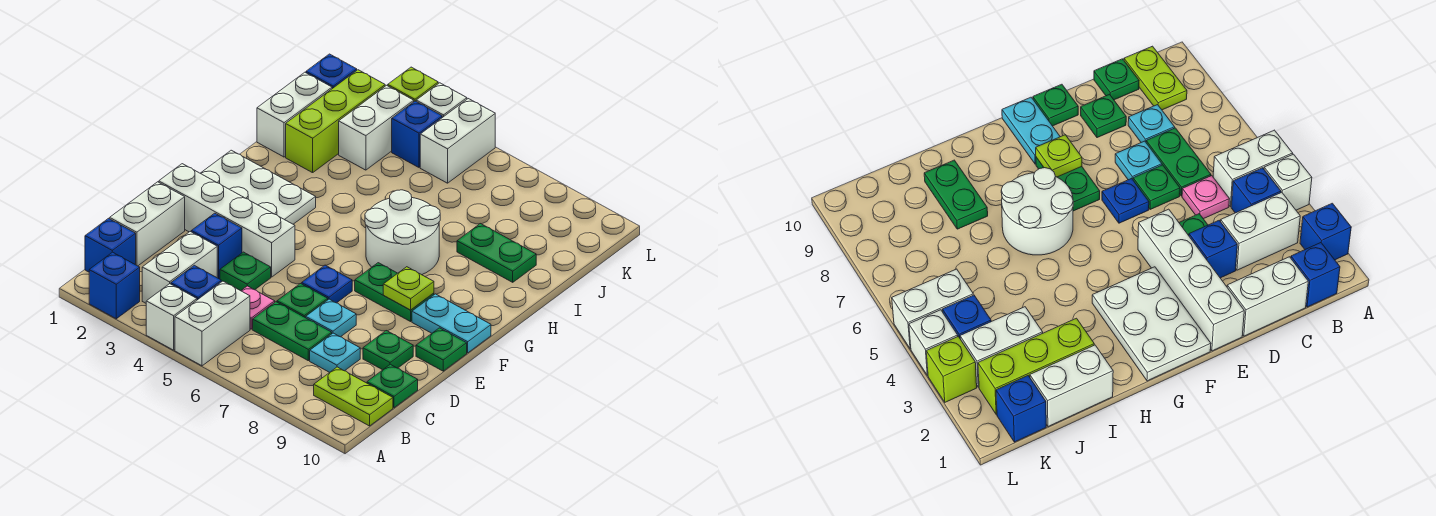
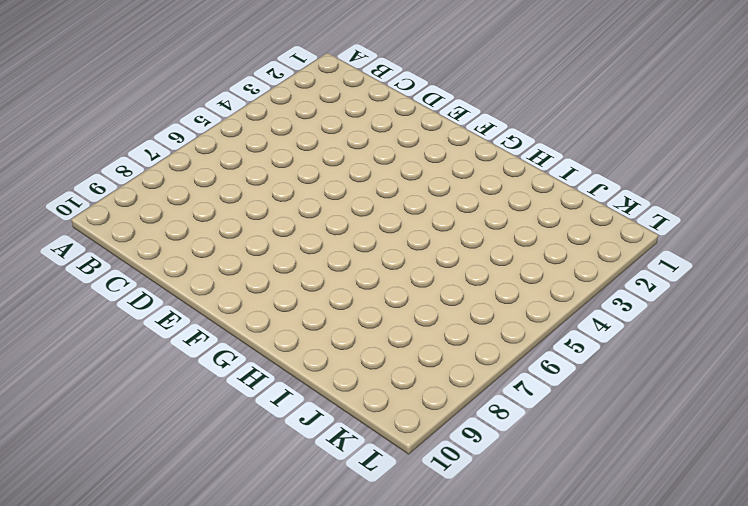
none -> blue brick A2 level 1
none -> white brick A4 level 1
none -> white brick A5:B5 level 1
none -> blue brick B1 level 1

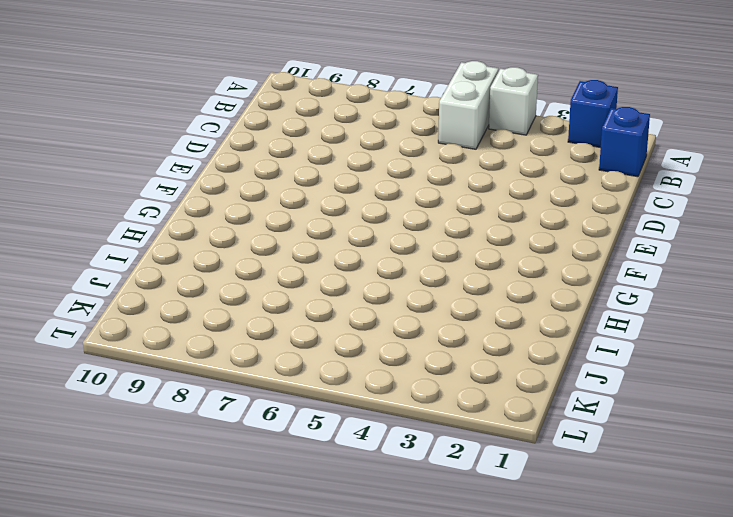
none -> white brick B3:C3 level 1
none -> blue brick B4 level 1
none -> lime plate B9:B10 level 1
none -> white brick C1:D1 level 1

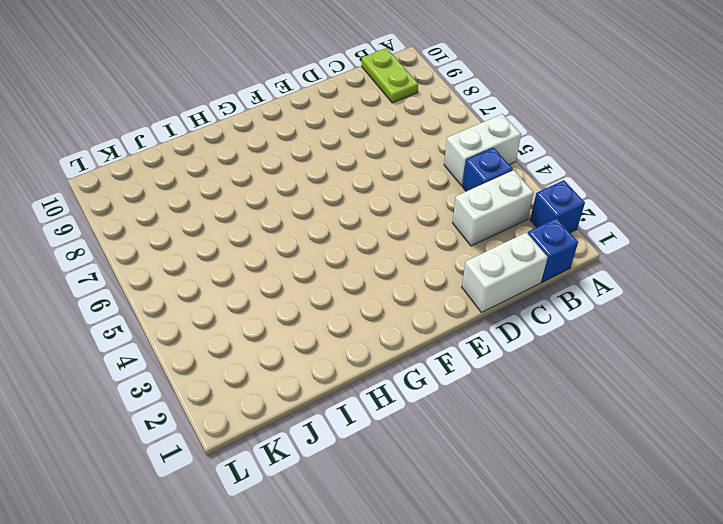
none -> white brick A4 level 1
none -> pink plate C5 level 1
none -> green plate C6:C7 level 1
none -> cyan plate C8 level 1

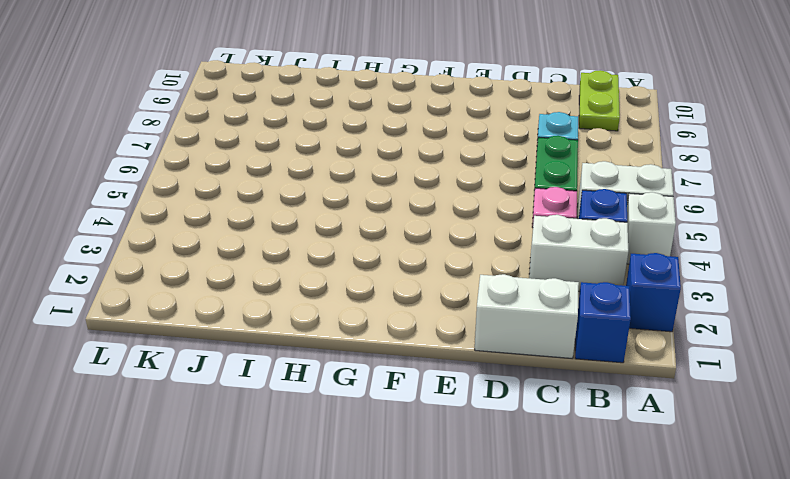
none -> green plate C10 level 1
none -> blue brick D3 level 1
none -> green plate D4 level 1
none -> green plate D6 level 1

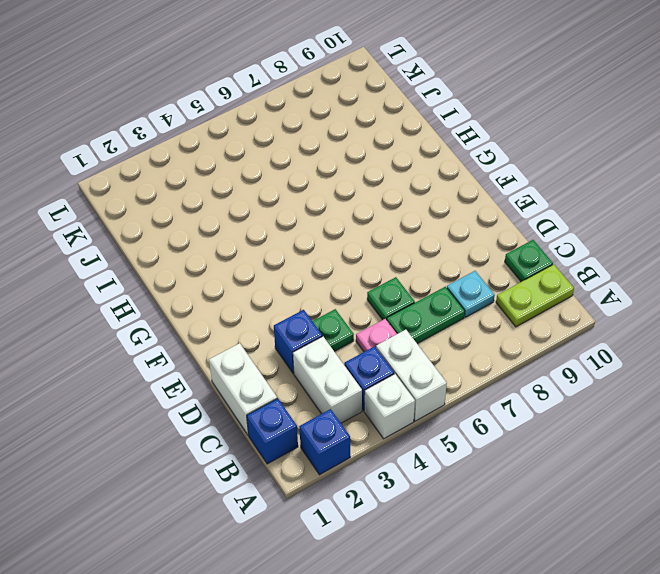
none -> cyan plate D7 level 1
none -> green plate D9 level 1
none -> white brick E1:E4 level 1
none -> blue plate E6 level 1

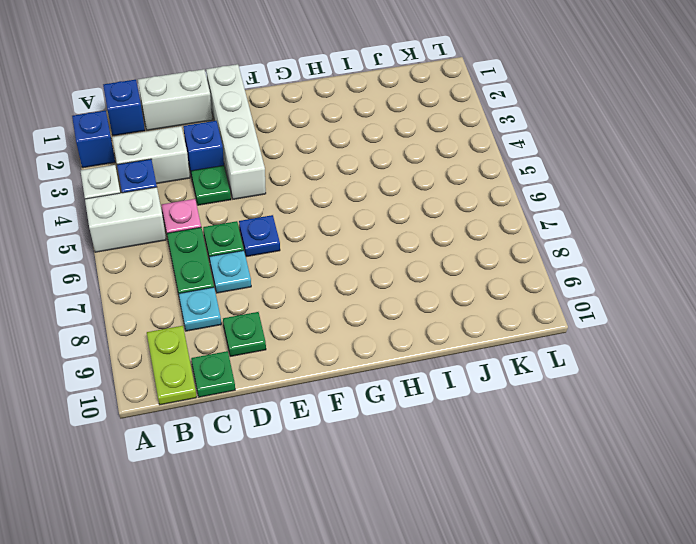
none -> green plate E10 level 1
none -> white plate F1:G3 level 1
none -> green plate F7:F8 level 1
none -> cyan plate F9:F10 level 1

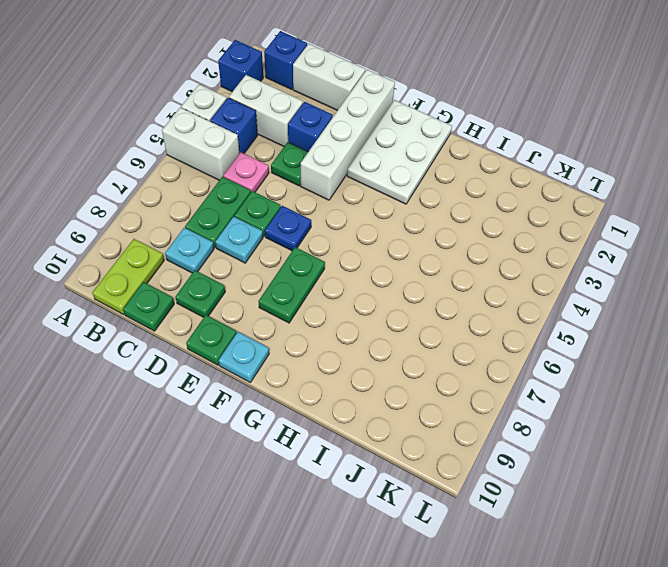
cyan plate F10 level 1 -> cyan plate F9:F10 level 1
none -> white round brick G6:H7 level 1
none -> white brick I1:J1 level 1
none -> lime brick I2:K2 level 1
none -> green plate I8:I9 level 1

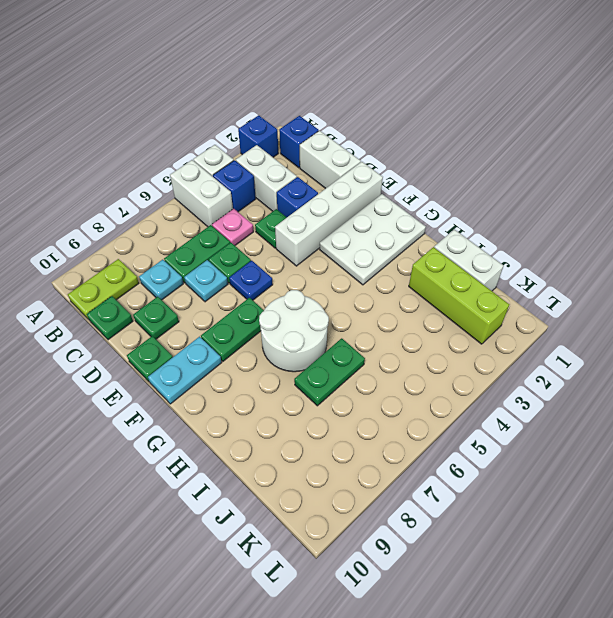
green plate I6:I7 level 1 -> green plate I8:I9 level 1
none -> white brick J3:K3 level 1
none -> blue brick K1 level 1
none -> blue brick K4 level 1
none -> white brick K5:L5 level 1

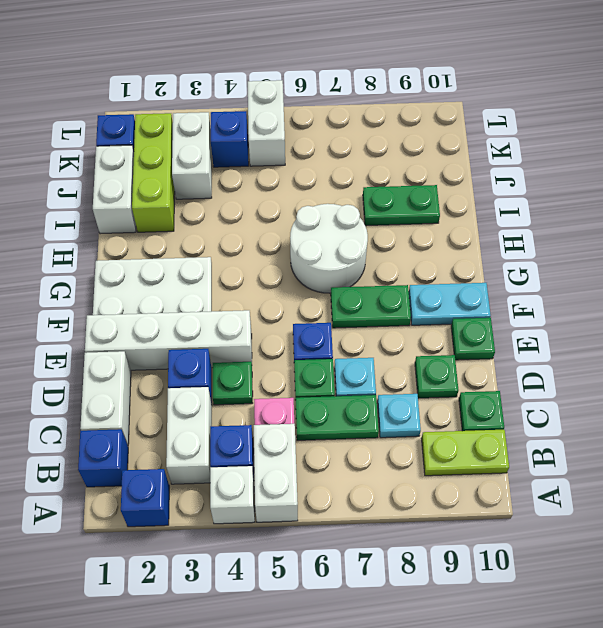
none -> lime brick L3 level 1
none -> white brick L4 level 1
none -> lime plate F8 level 2

